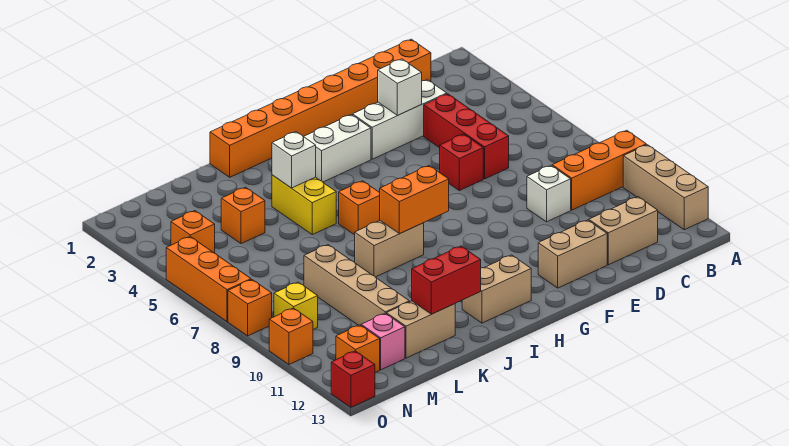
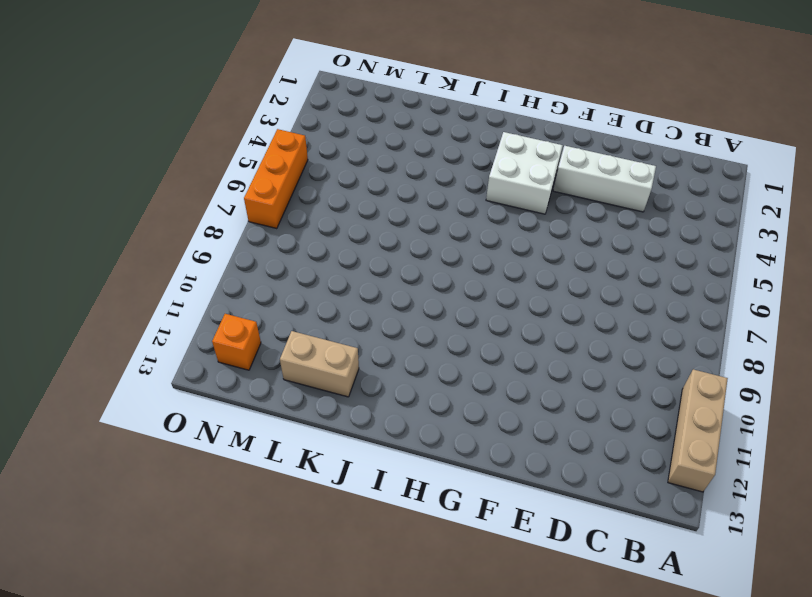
white brick G3:H4 level 1 -> white brick G3:H3 level 1
none -> orange brick A9:C9 level 1
none -> orange brick C1:J1 level 1
none -> tan brick C12:D12 level 1

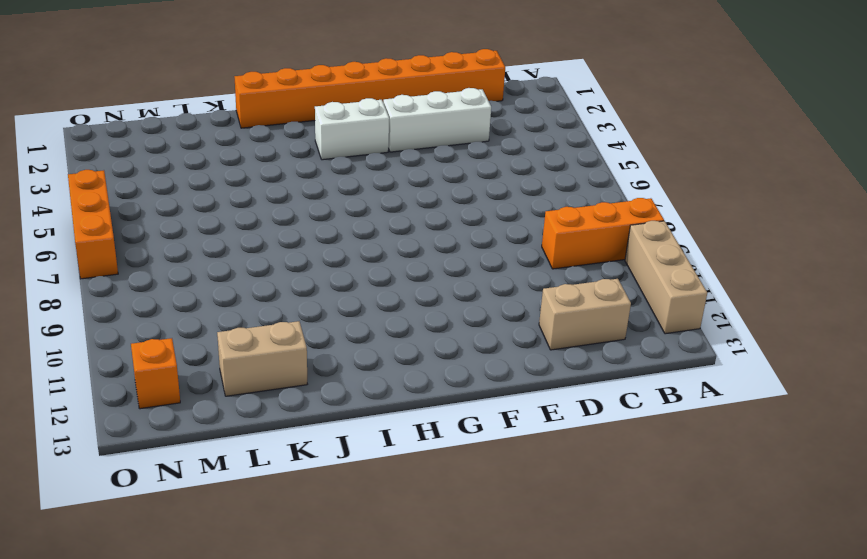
none -> red brick D4:D6 level 1
none -> white brick D9 level 1
none -> red brick E6 level 1

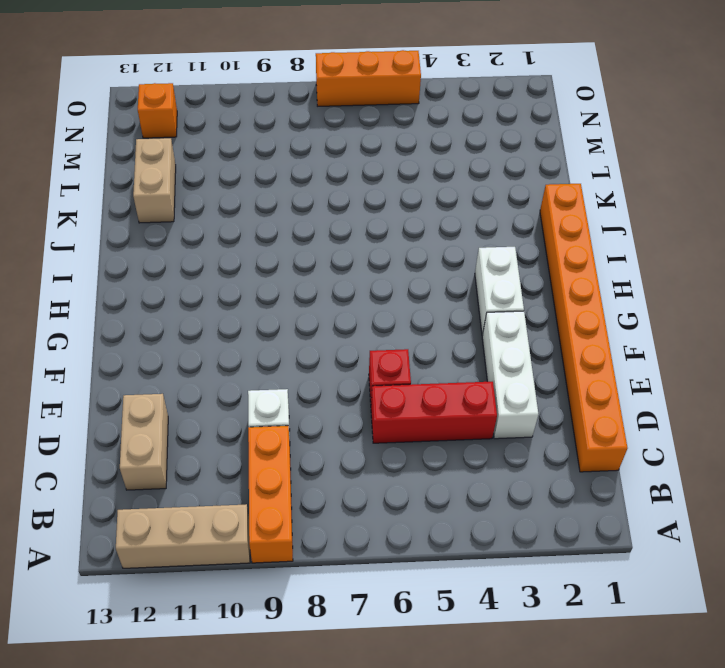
none -> tan brick E12:F12 level 1
none -> tan brick H12:I12 level 1
none -> orange brick I6 level 1

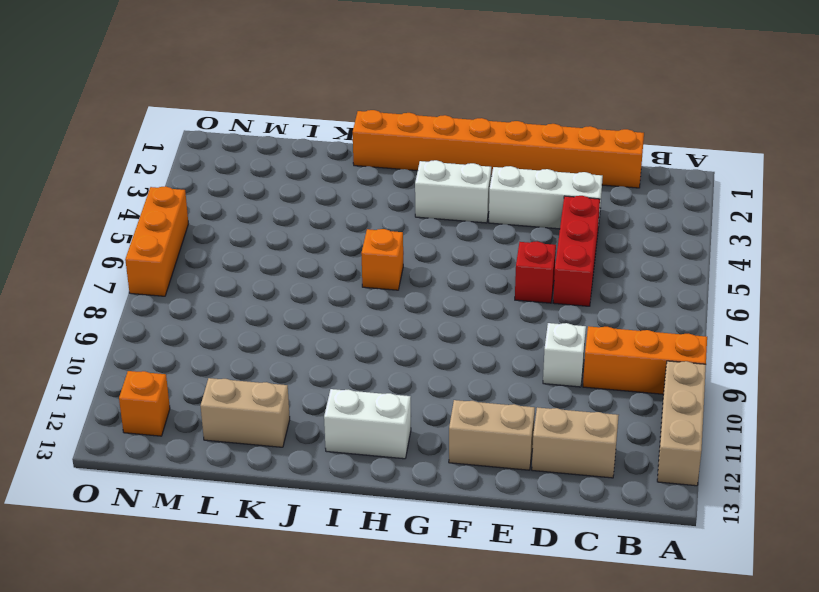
white brick H12:I12 level 1 -> tan brick H12:I12 level 1
none -> tan brick I8:J8 level 1
none -> yellow brick J4:J5 level 1
none -> orange brick L4 level 1

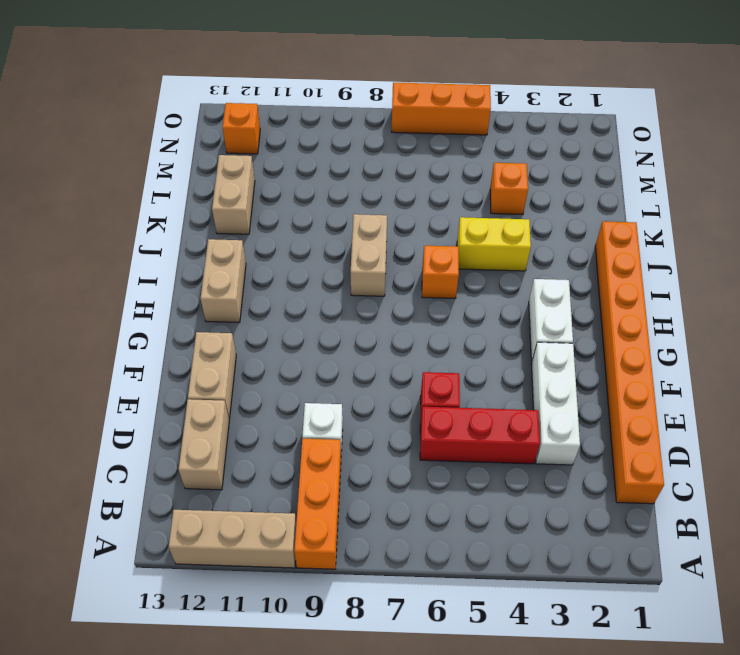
none -> tan brick L8:L11 level 1
none -> pink brick M12 level 1
none -> orange brick N4 level 1

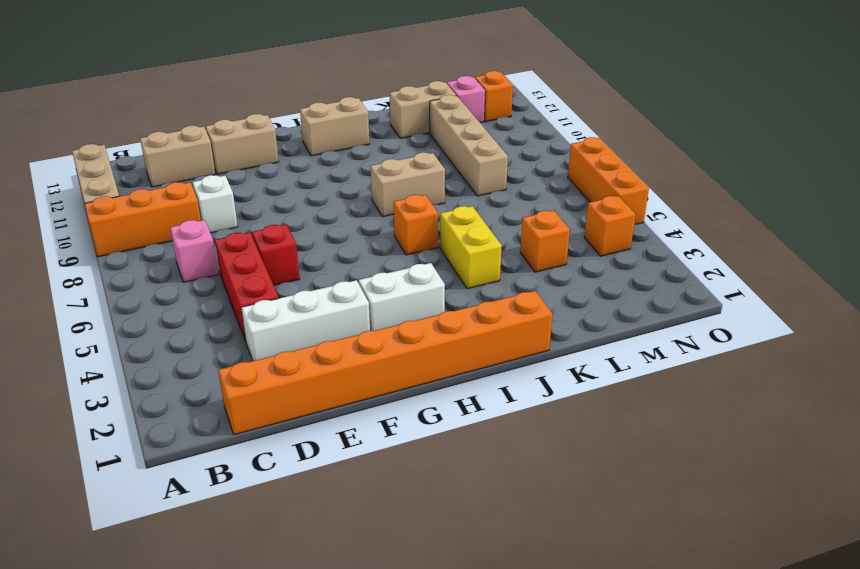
pink brick C7 level 1 -> none
none -> yellow brick N9 level 1
none -> orange brick O8 level 1
none -> orange brick O10 level 1

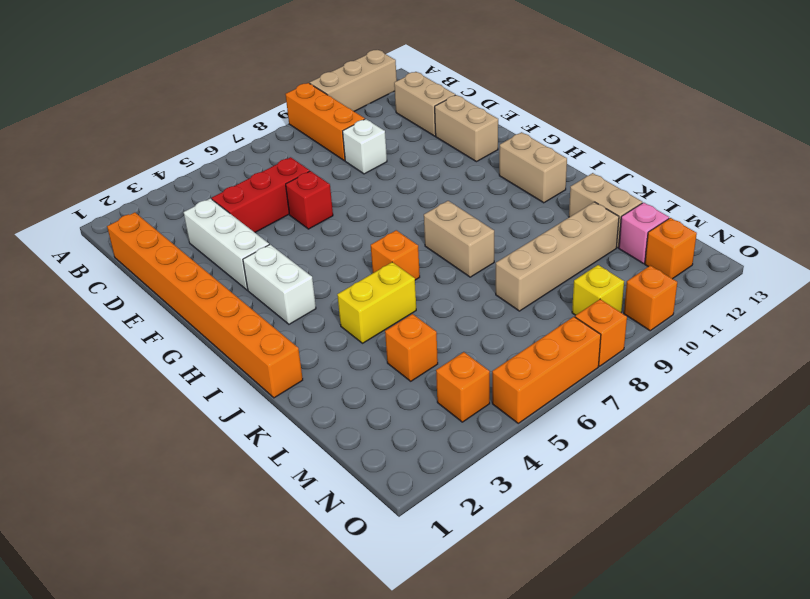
none -> red brick O13 level 1
none -> white brick E3 level 2
none -> orange brick H8:I8 level 2

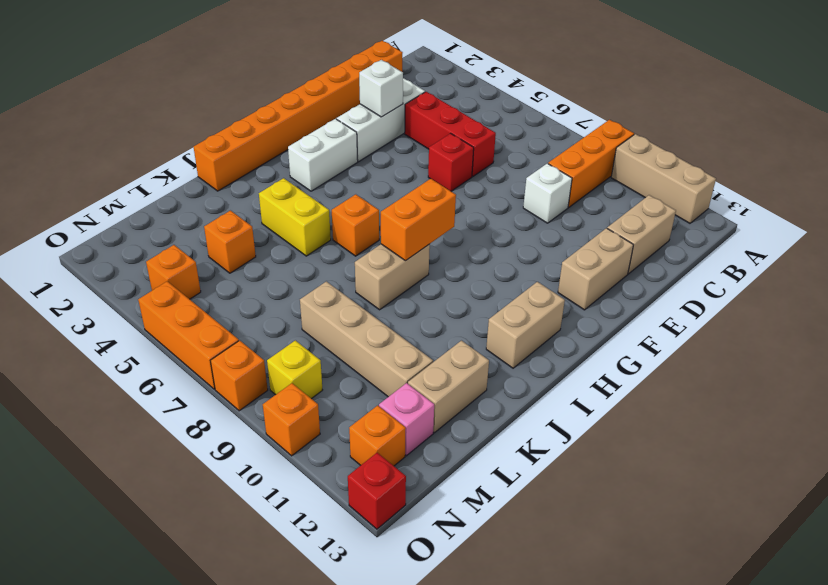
none -> white brick J4 level 2
none -> red brick J12:K12 level 2

